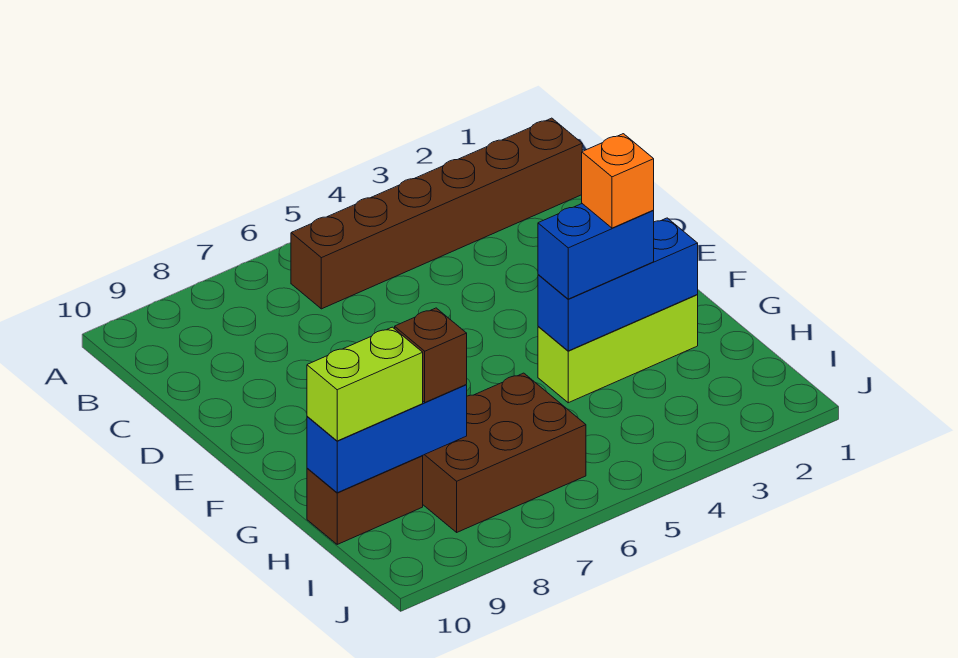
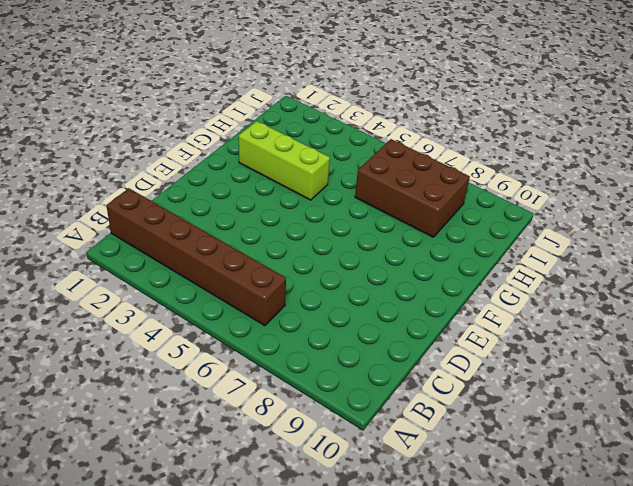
none -> brown brick H9:H10 level 1
none -> blue brick G2:G4 level 2

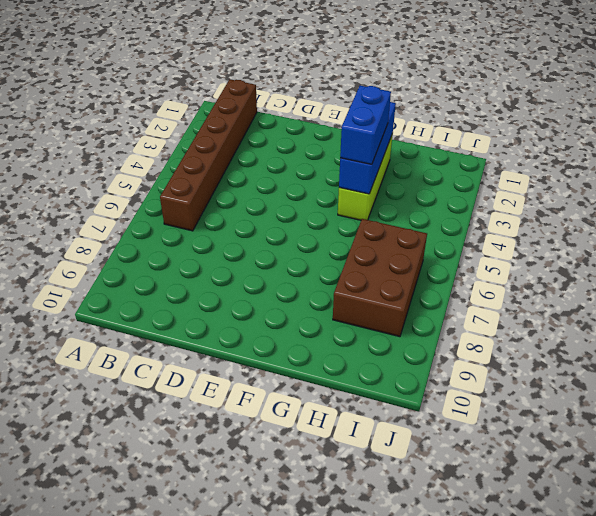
none -> brown brick H9:H10 level 1
none -> blue brick H8:H10 level 2

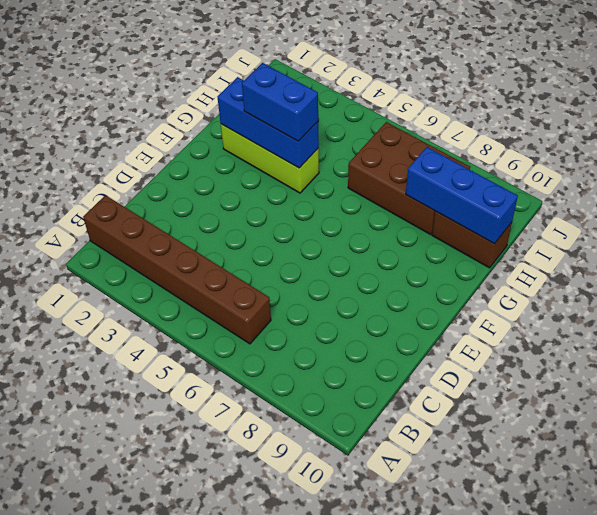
none -> brown brick H8 level 3
none -> lime brick H9:H10 level 3

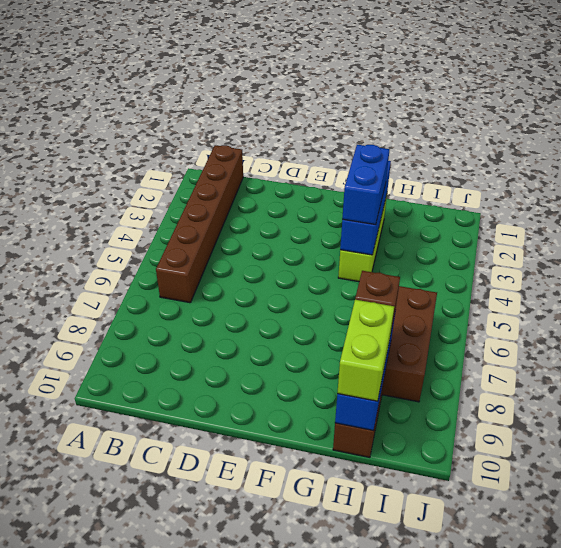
none -> orange brick G3 level 4

